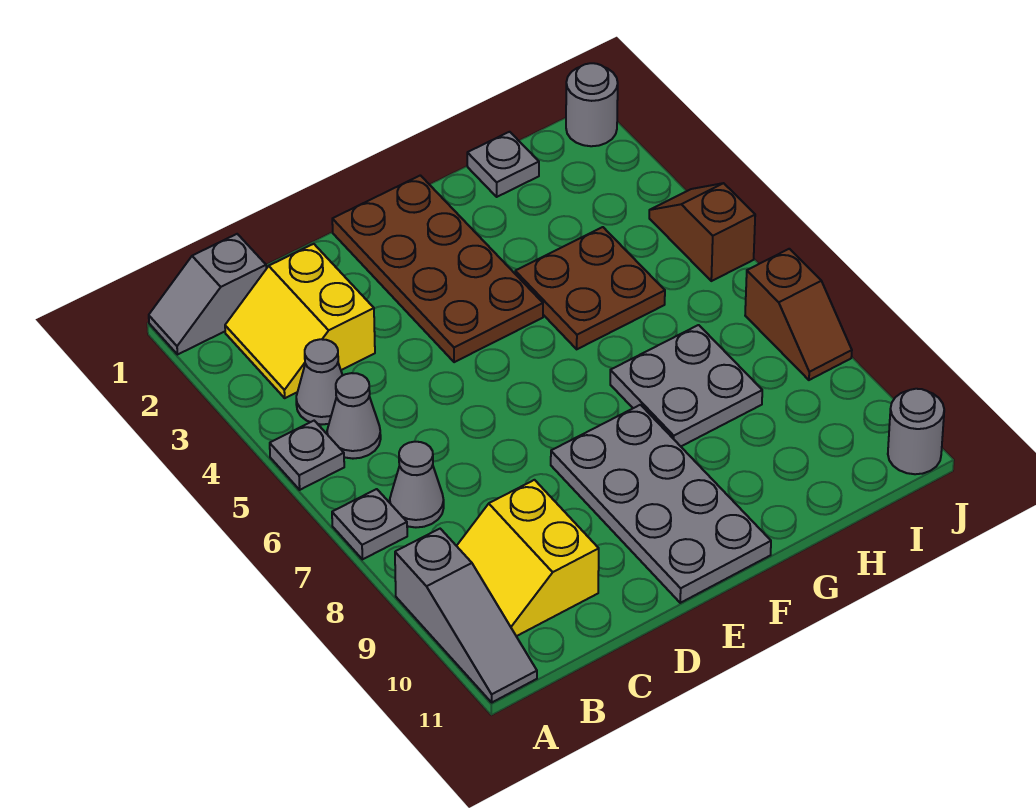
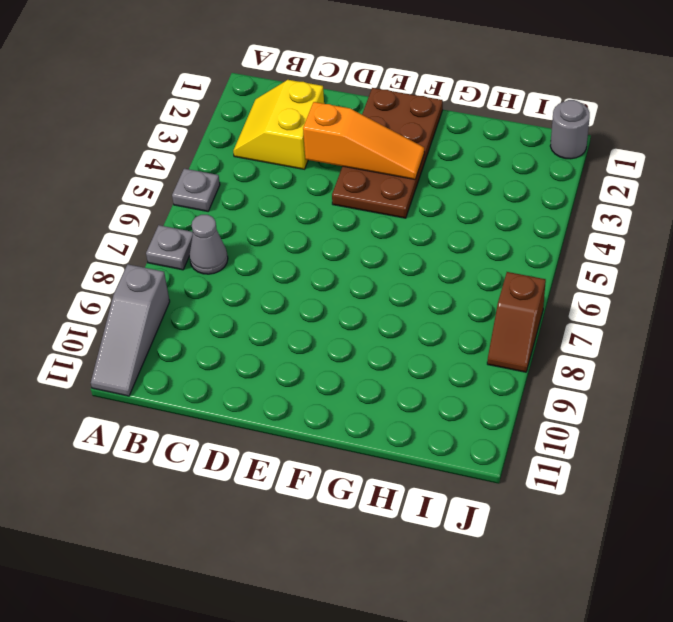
orange slope D3:F3 level 2 top D -> none
none -> grey slope A1:B1 level 1 top B
none -> grey cone B4 level 1
none -> grey cone B5 level 1

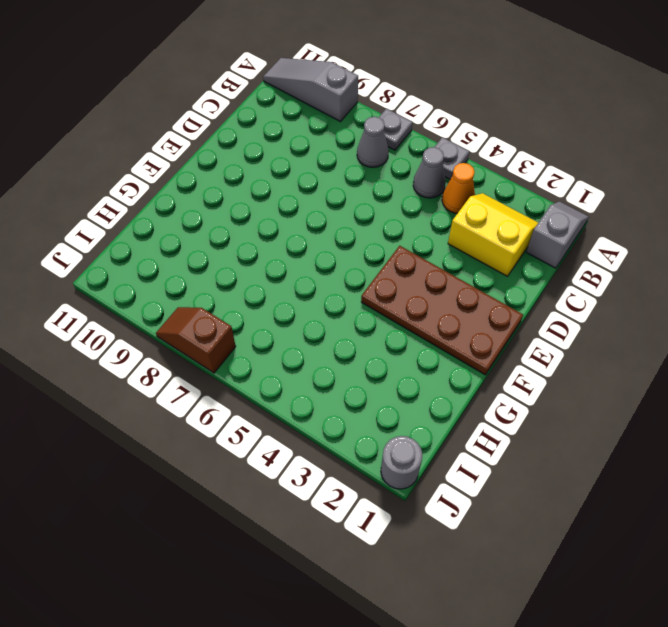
orange cone B4 level 1 -> grey cone B4 level 1
none -> yellow slope B9:C10 level 1 top C
none -> grey plate E8:F11 level 1
none -> brown plate G4:H5 level 1

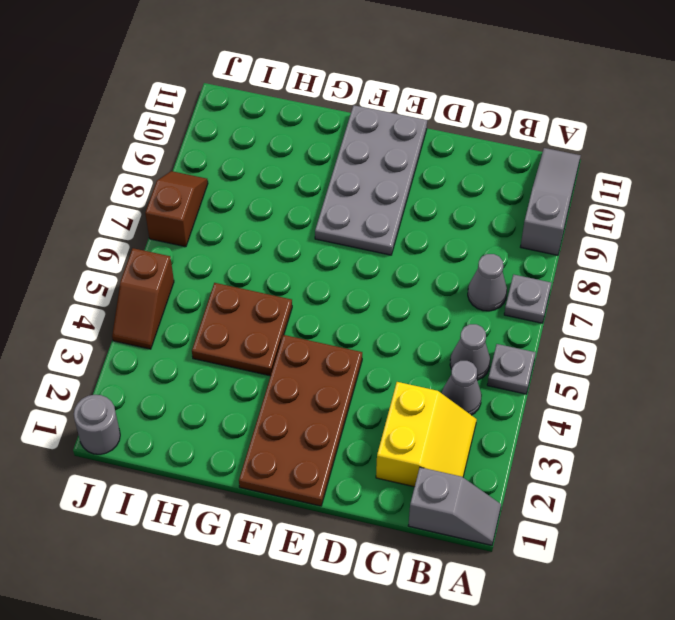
none -> yellow slope B9:C10 level 1 top C
none -> grey plate G7:H8 level 1
none -> grey plate H1 level 1

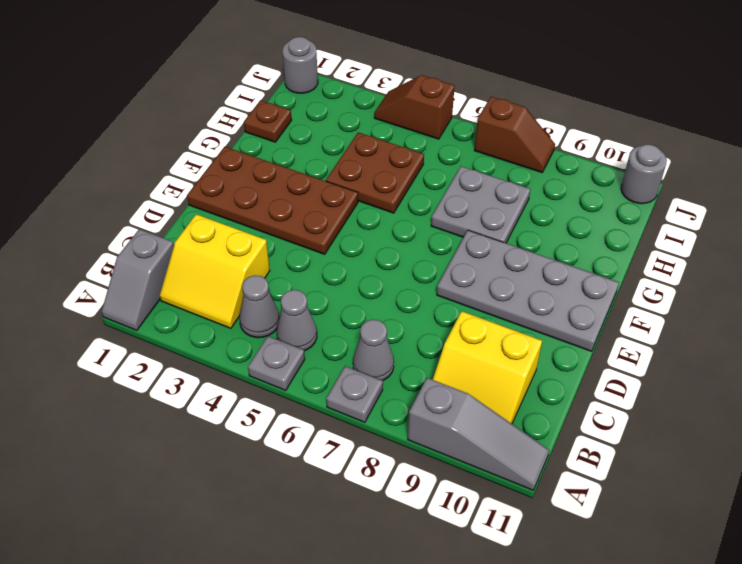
brown plate H1 level 1 -> grey plate H1 level 1

